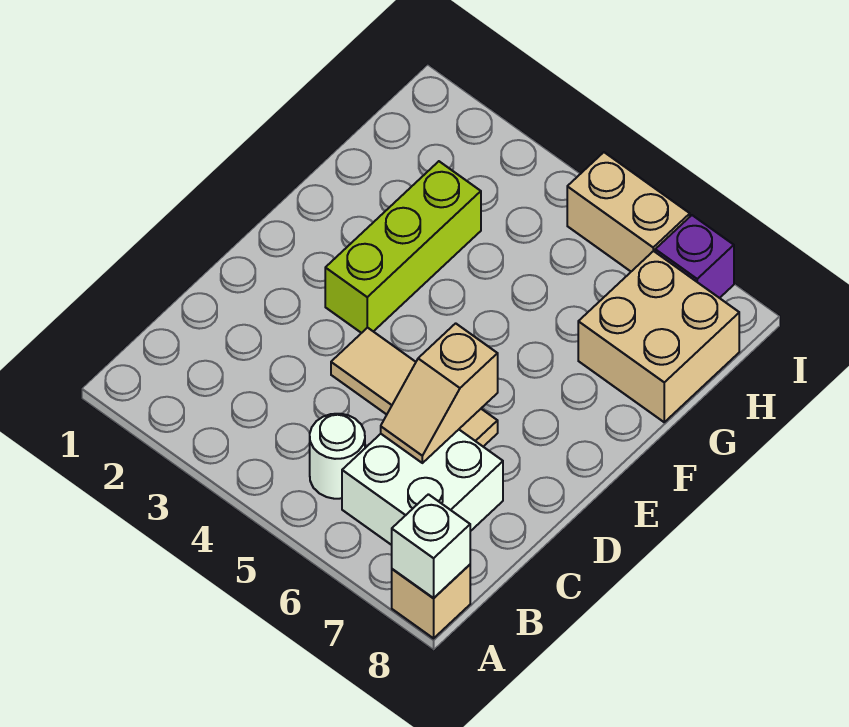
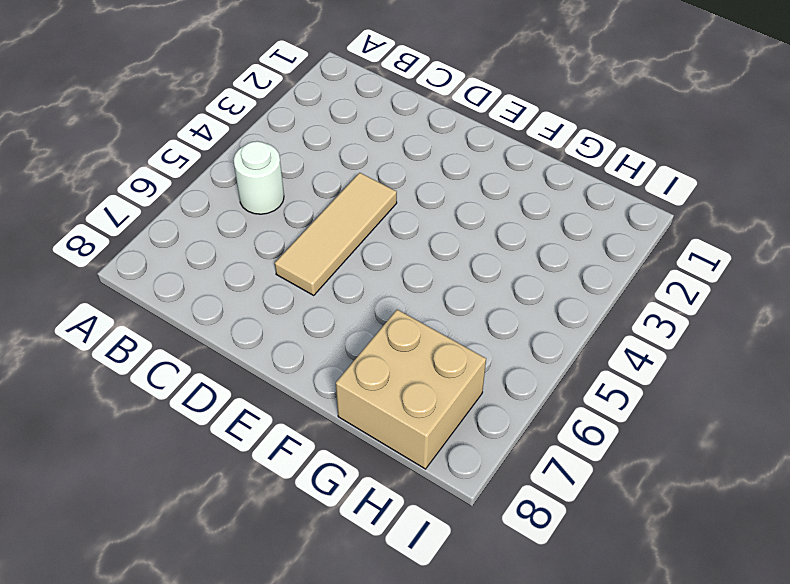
none -> tan brick A8 level 1
none -> white brick B6:C7 level 1

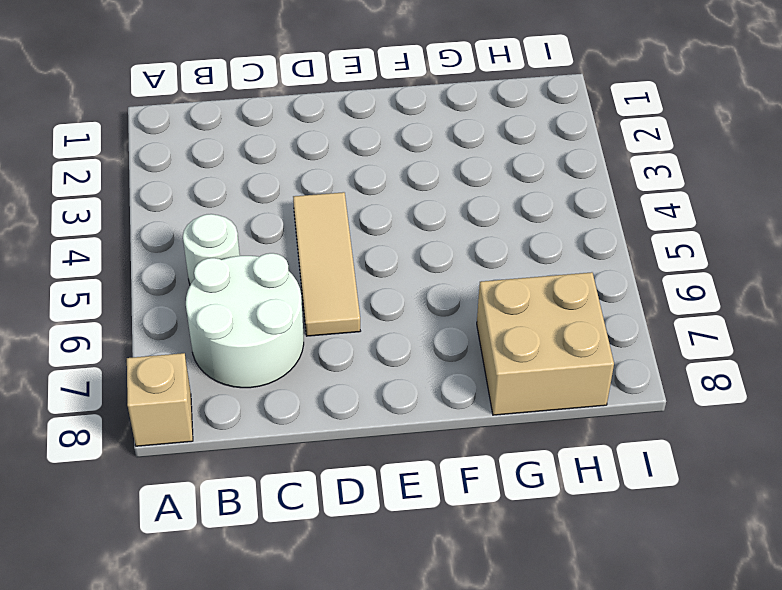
white round brick B6:C7 level 1 -> white brick B6:C7 level 1
none -> lime brick E3:G3 level 1
none -> tan brick I5:I6 level 1

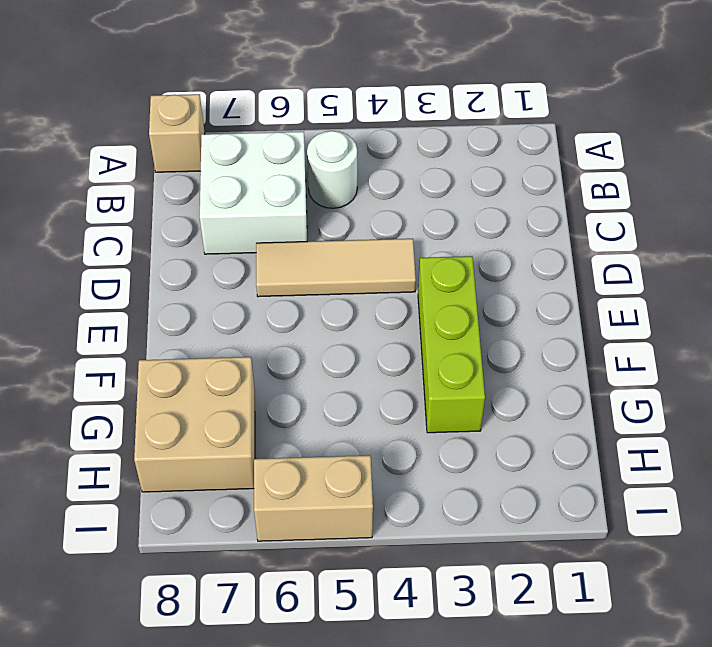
none -> purple brick I7 level 1
none -> white brick A8 level 2

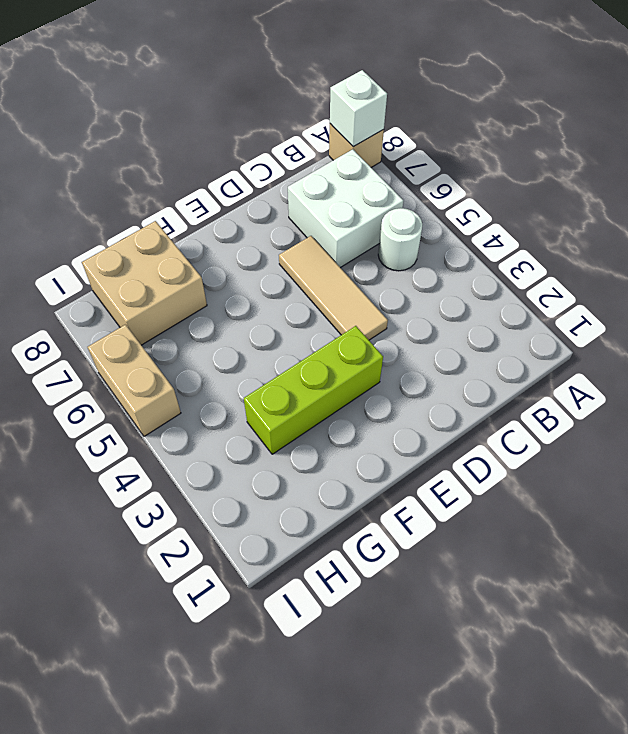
none -> purple brick I7 level 1
none -> tan slope C6:D6 level 2 top D

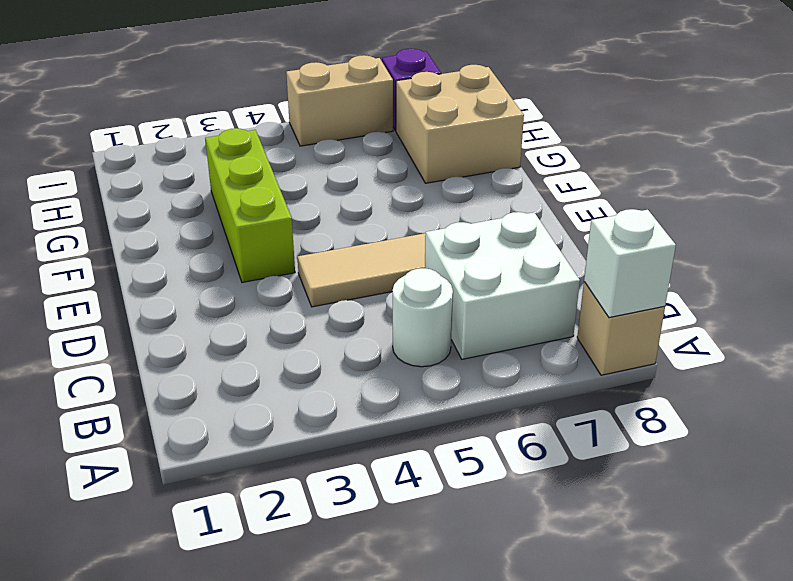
none -> tan slope C6:D6 level 2 top D

